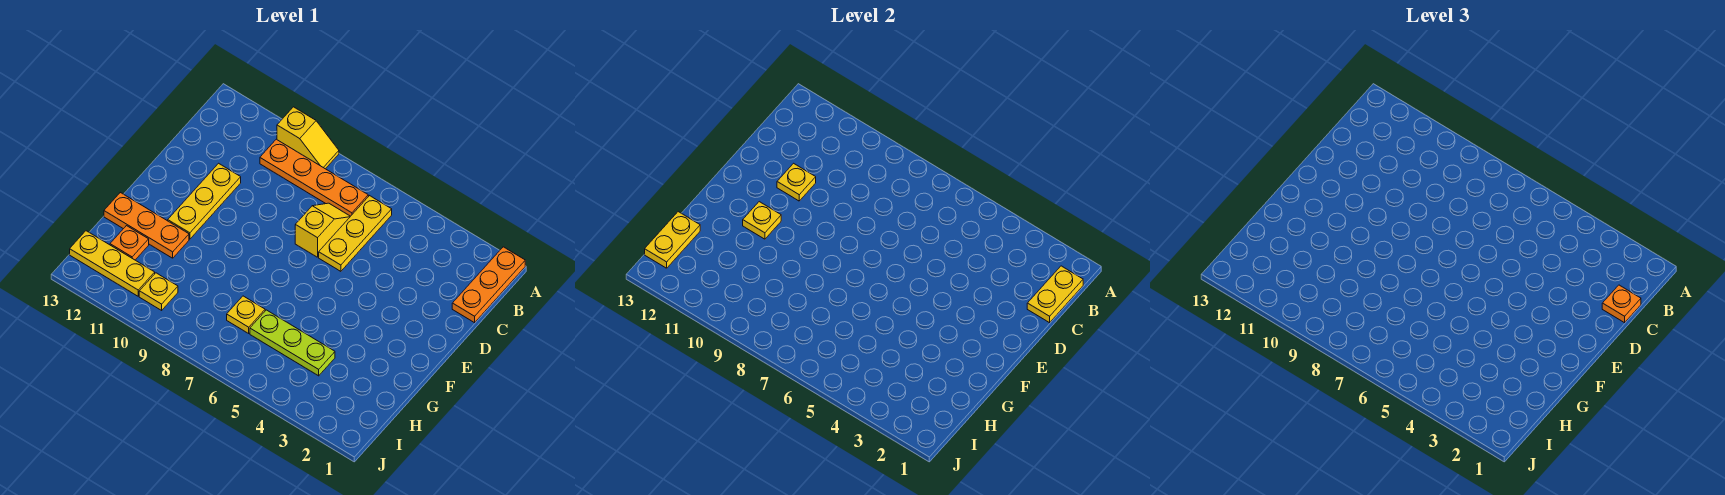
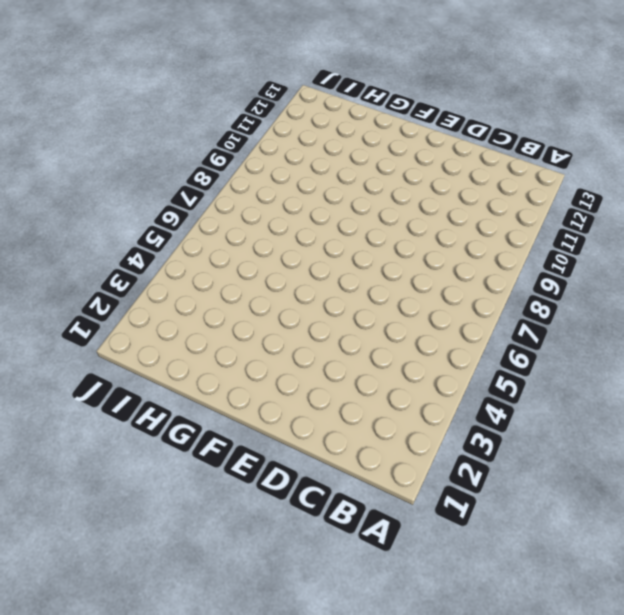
none -> orange plate A1:C1 level 1
none -> yellow slope A9:A10 level 1 top 10
none -> yellow plate B6:D6 level 1

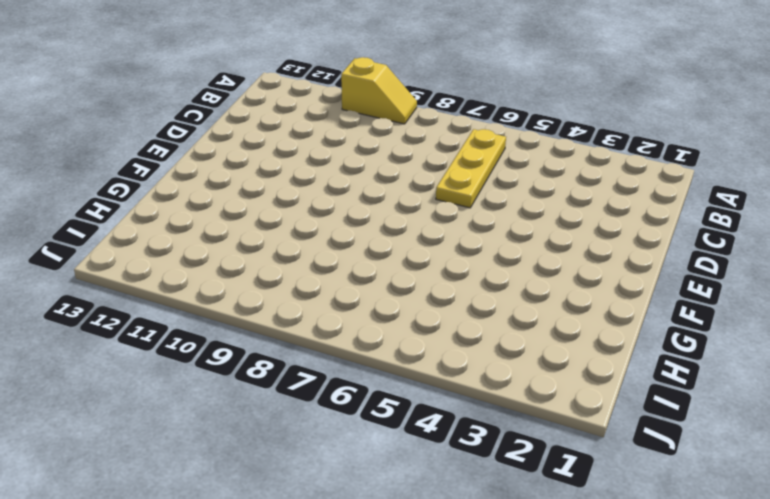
none -> orange plate A1:C1 level 1
none -> orange plate B7:B10 level 1
none -> yellow slope C7:D7 level 1 top D

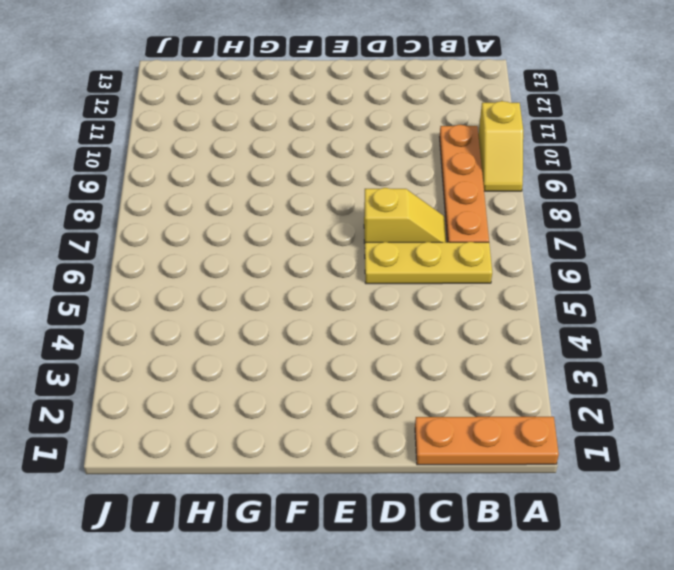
none -> yellow plate D11:F11 level 1
none -> orange plate G11:G13 level 1
none -> lime plate H4:H6 level 1

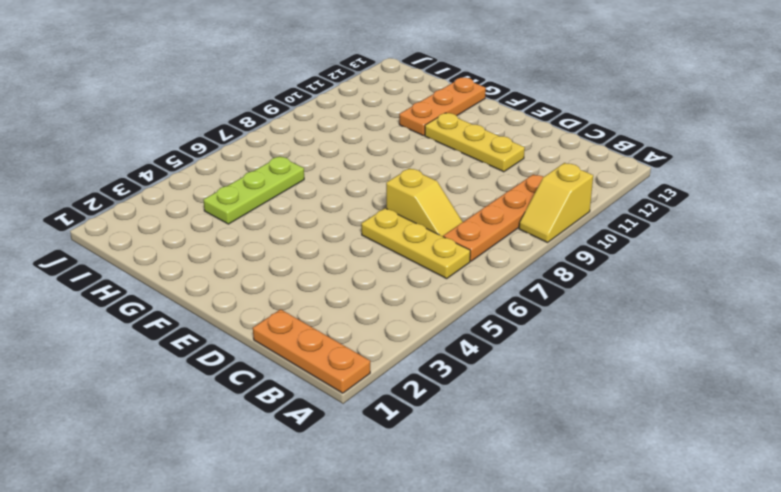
none -> yellow plate H7 level 1
none -> orange plate H12 level 1
none -> yellow plate I10 level 1

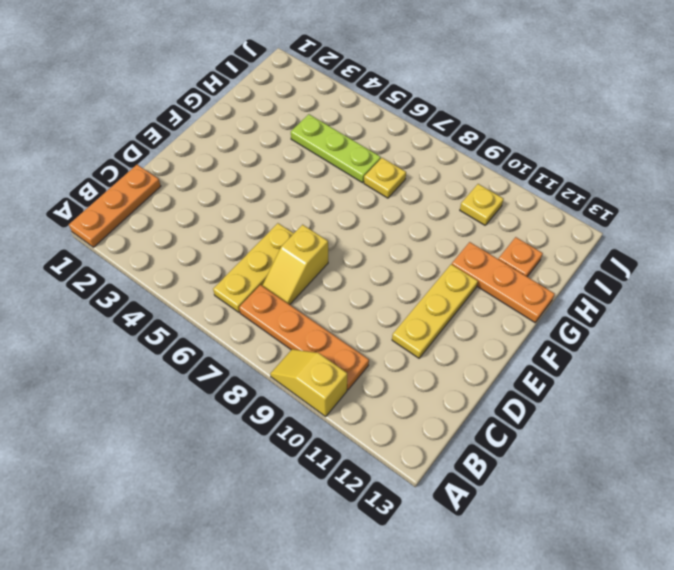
none -> yellow plate I11:I13 level 1
none -> yellow plate B1:C1 level 2
none -> yellow plate D11 level 2

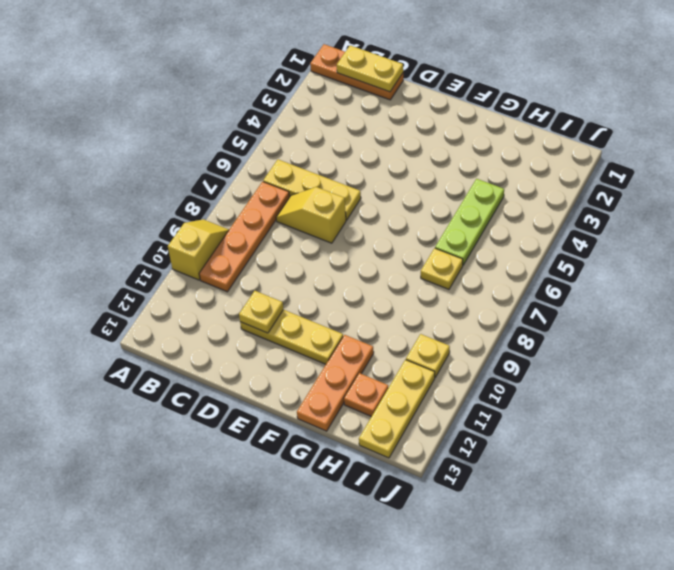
none -> yellow plate F11 level 2
none -> yellow plate H13:I13 level 2
none -> orange plate C1 level 3

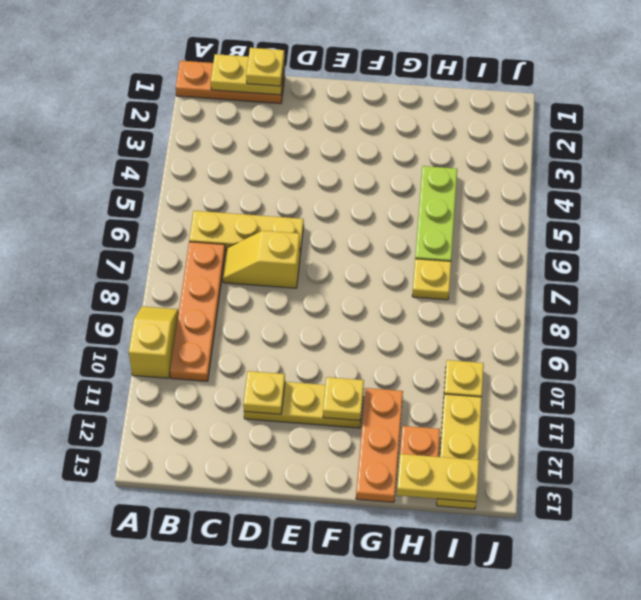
yellow plate C1 level 3 -> orange plate C1 level 3

